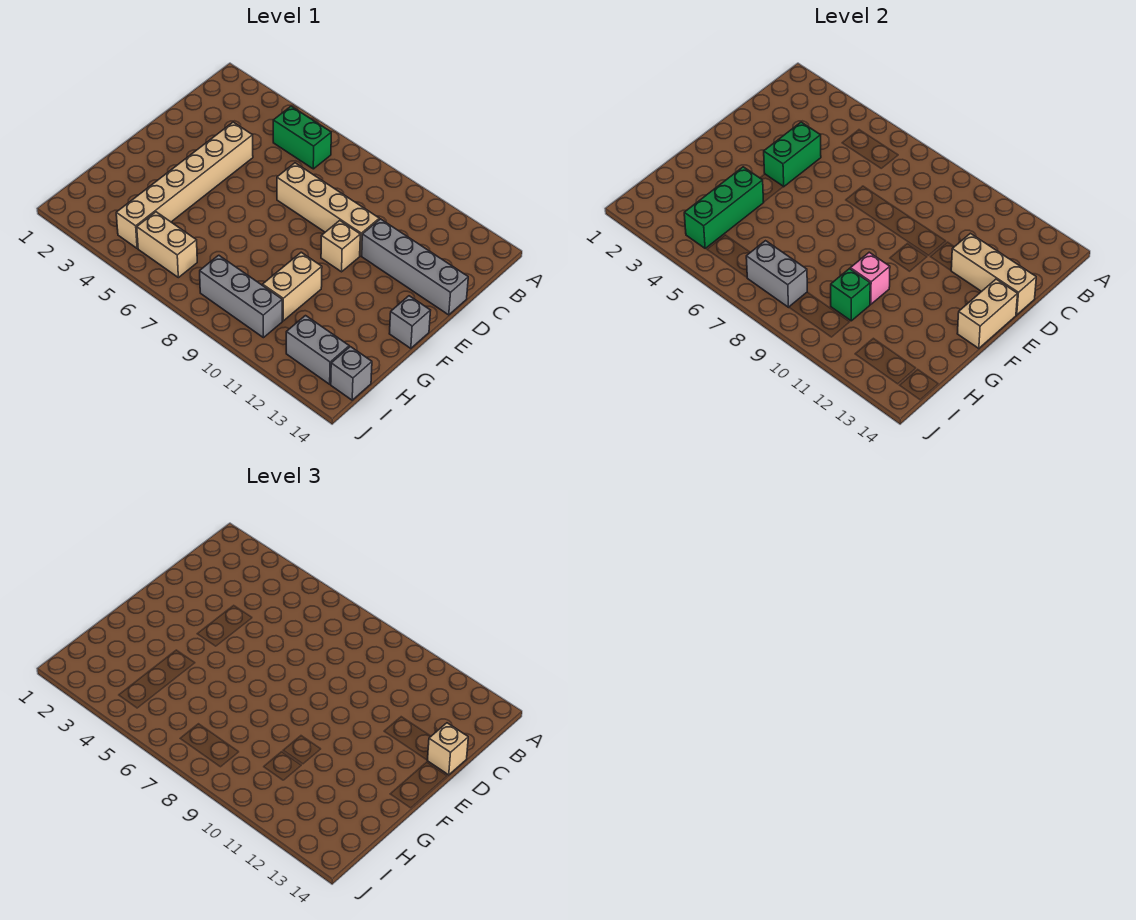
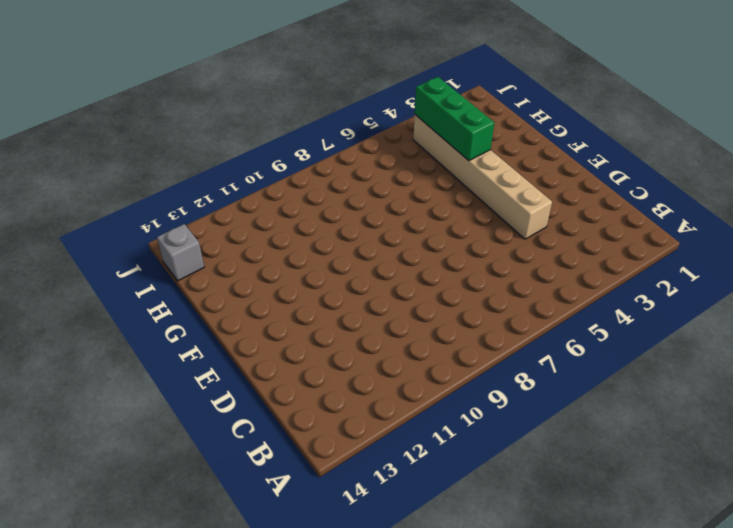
none -> green brick B5:B6 level 1
none -> tan brick D7:D10 level 1
none -> grey brick D11:D14 level 1

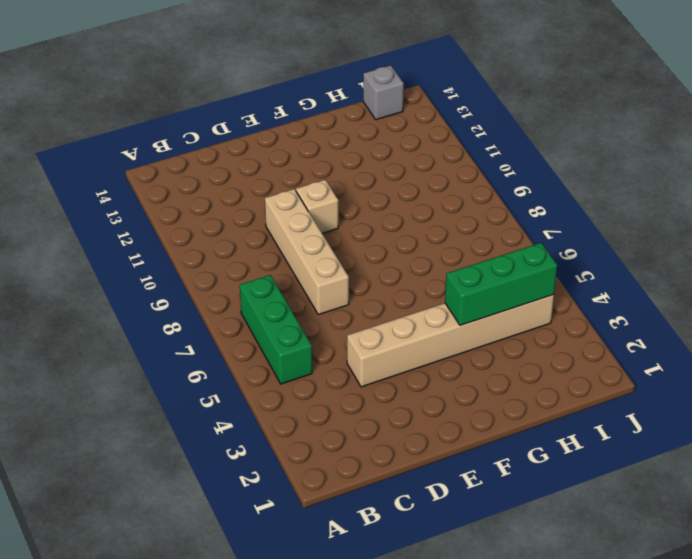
green brick B5:B7 level 1 -> green brick B5:B6 level 1
none -> grey brick D11:D14 level 1
none -> grey brick F14 level 1
none -> tan brick G10:H10 level 1

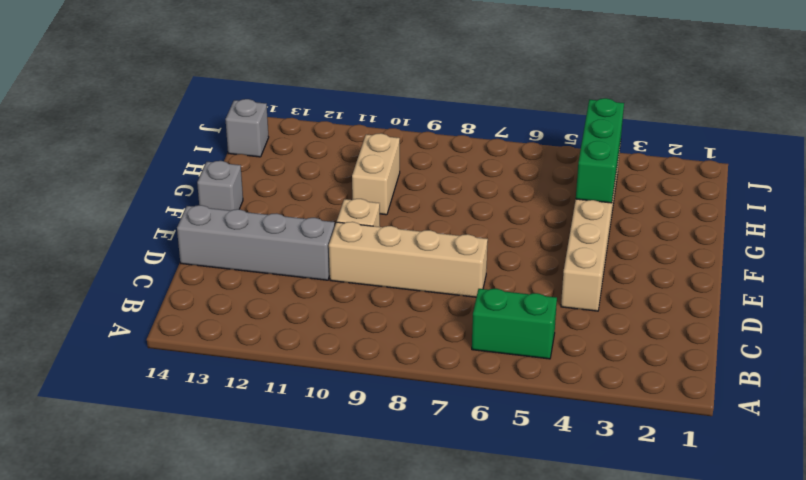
none -> tan brick I5:I6 level 1
none -> grey brick I8:I10 level 1
none -> grey brick I12:I13 level 1

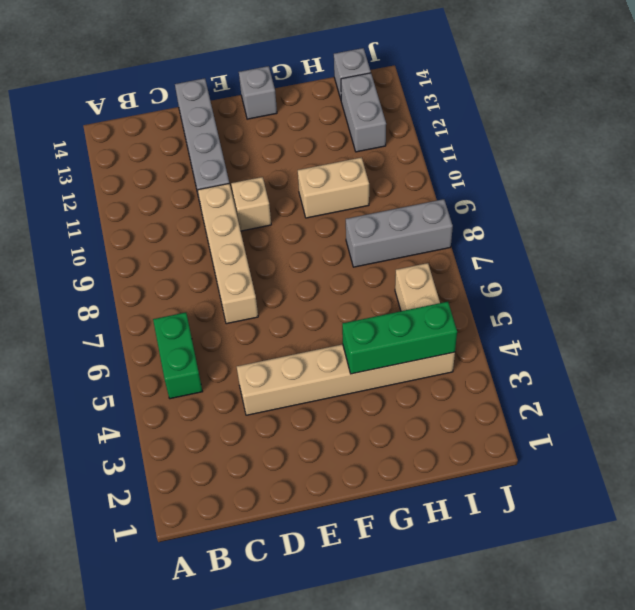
grey brick H8:J8 level 1 -> grey brick I8:I10 level 1
none -> green brick D4:E4 level 2
none -> tan brick D12:D14 level 2
none -> tan brick E14:F14 level 2

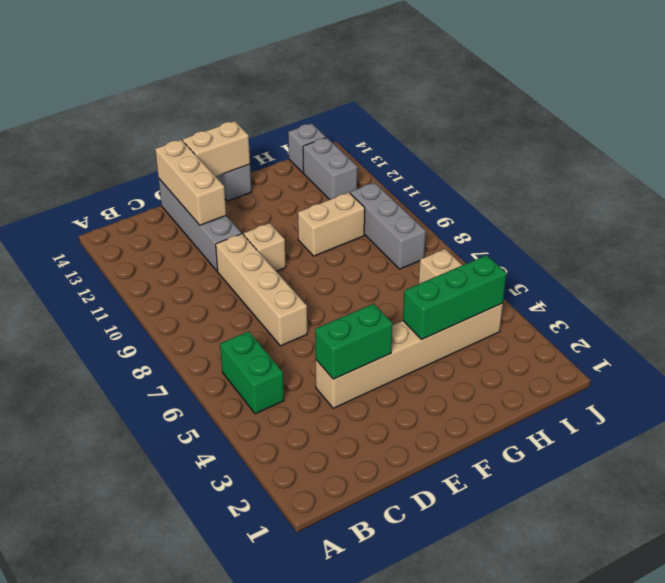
none -> pink brick G10 level 2
none -> green brick H10 level 2
none -> grey brick I7:I8 level 2

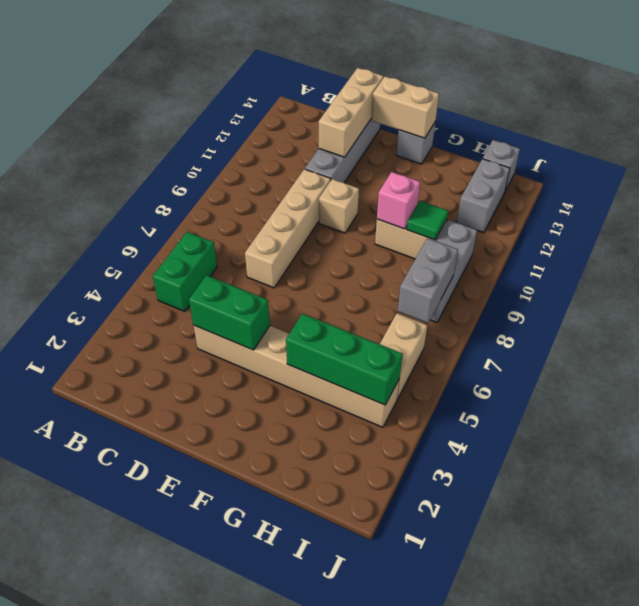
green tile H10 level 2 -> green brick H10 level 2
none -> tan brick D14 level 3

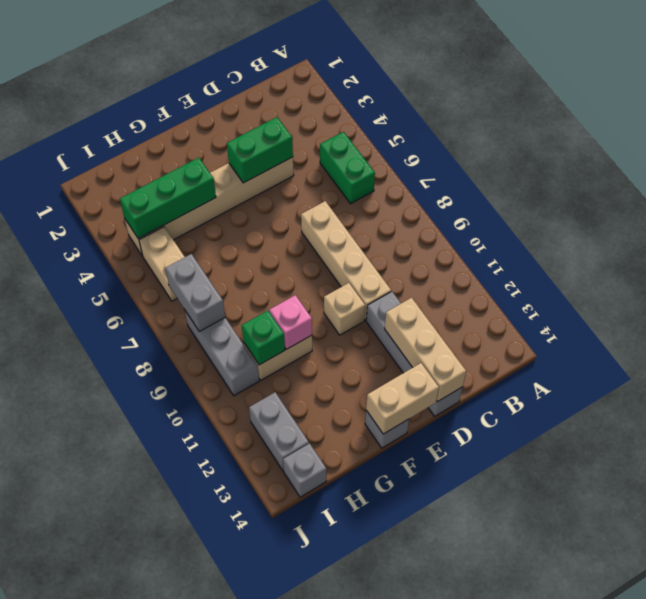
none -> tan brick D14 level 3

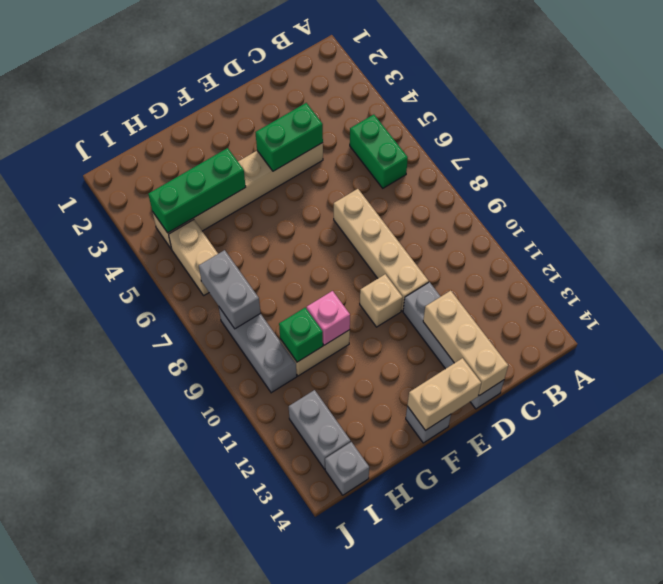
none -> tan brick D14 level 3

